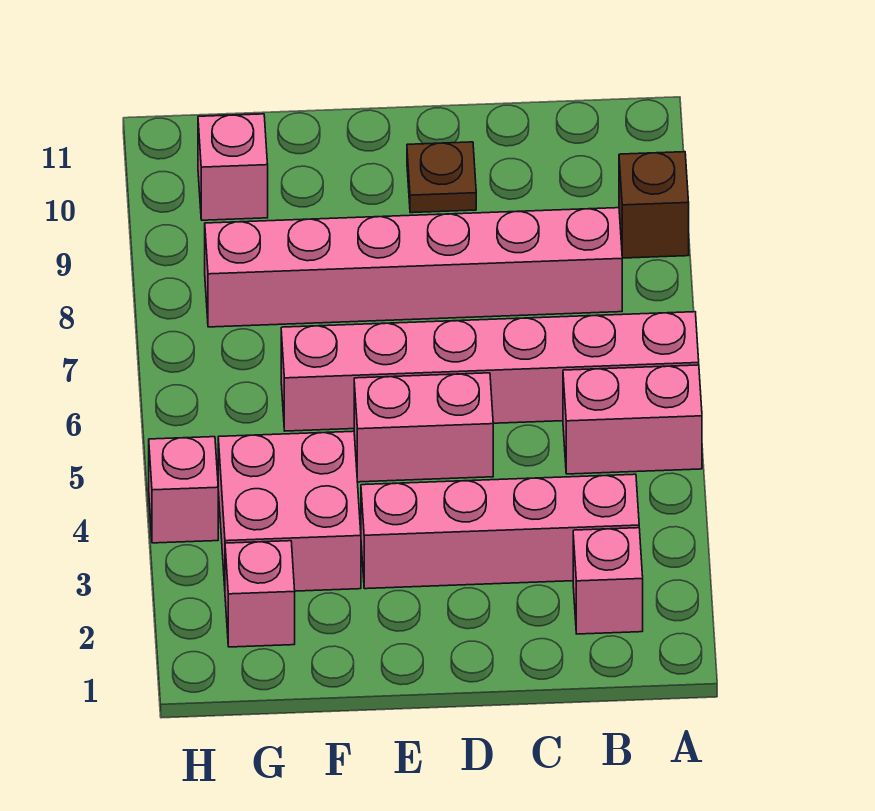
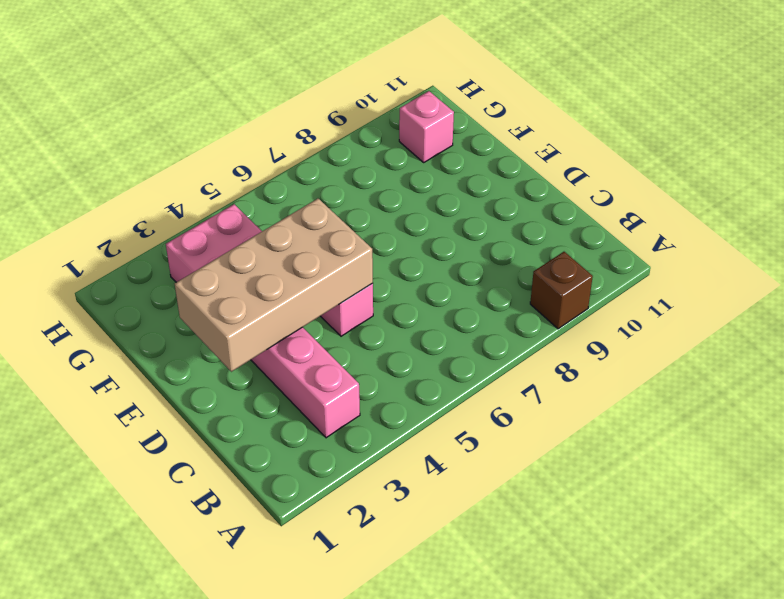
tan brick D2:E5 level 2 -> none
none -> pink brick A5:B5 level 1
none -> pink brick A6:F6 level 1
none -> pink brick B2 level 1

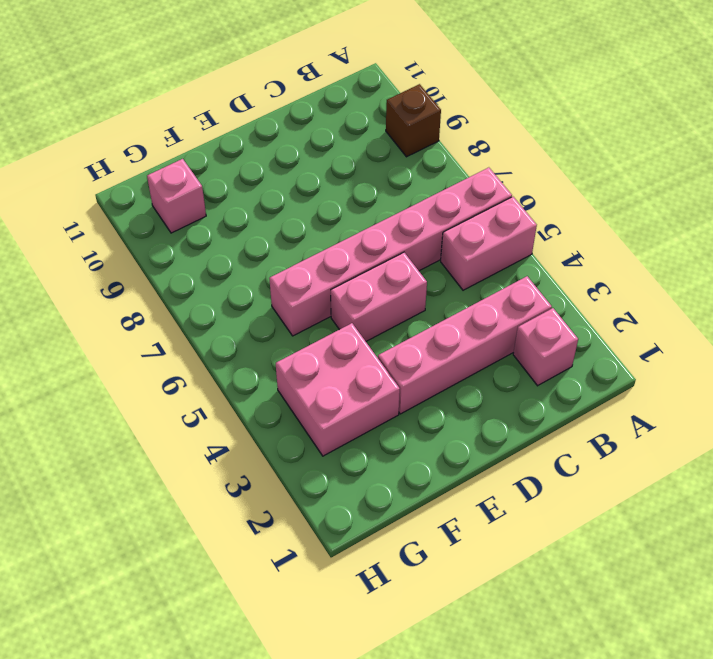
none -> pink brick B8:G8 level 1
none -> brown plate D10 level 1
none -> pink brick G2 level 1

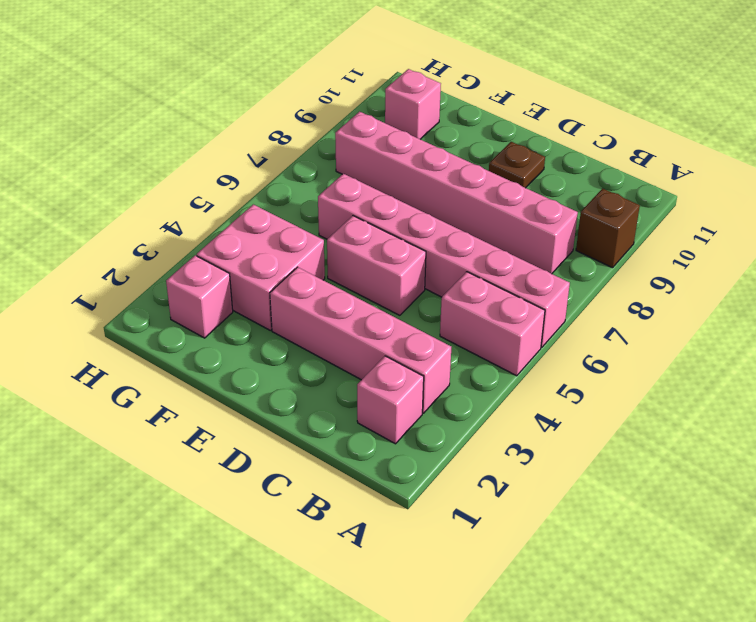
none -> pink brick H4 level 1

